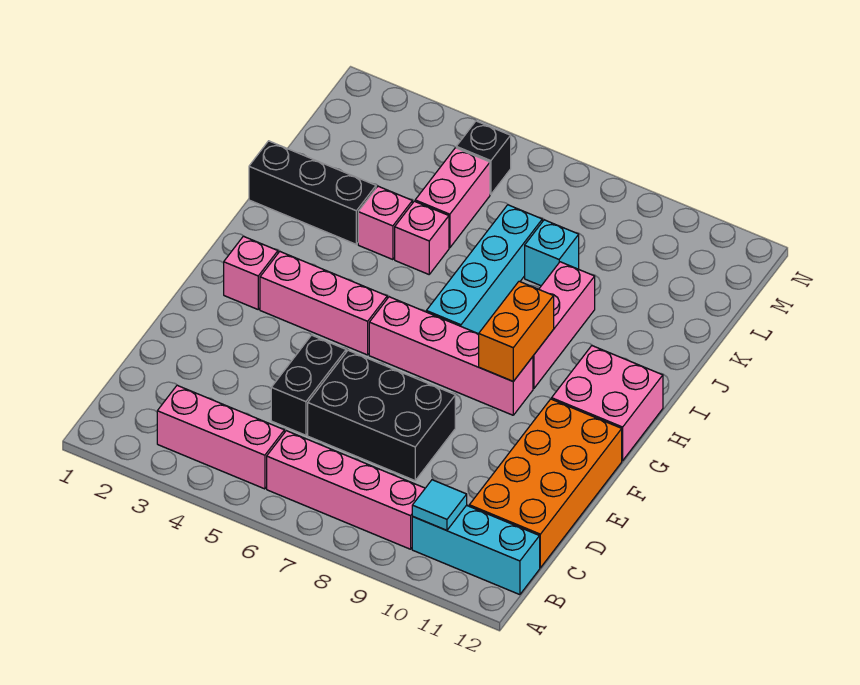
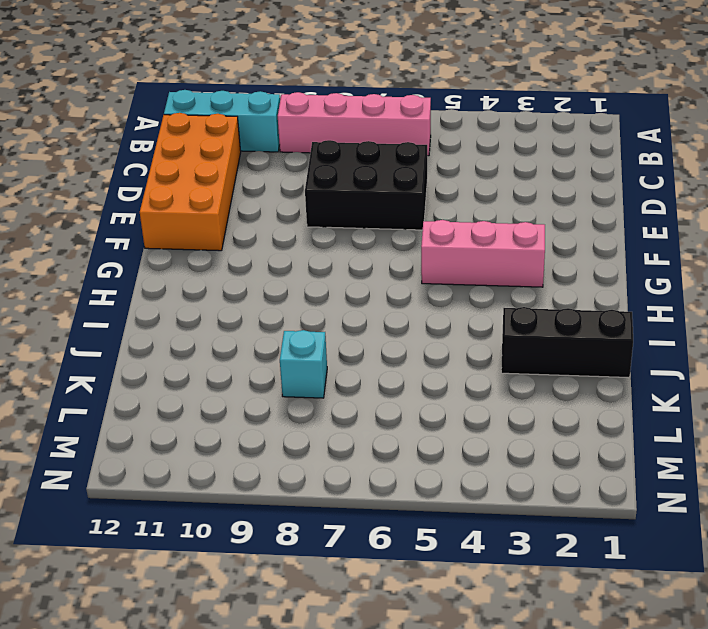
none -> pink brick B3:B5 level 1
none -> black brick D5:E5 level 1
none -> pink brick G2 level 1

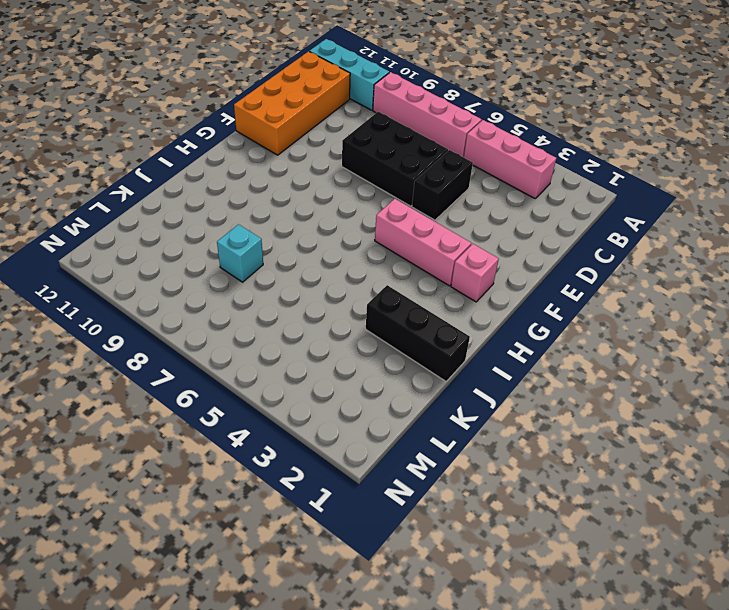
none -> pink brick G6:G9 level 1
none -> pink brick G11:H12 level 1
none -> cyan brick H7:K7 level 1

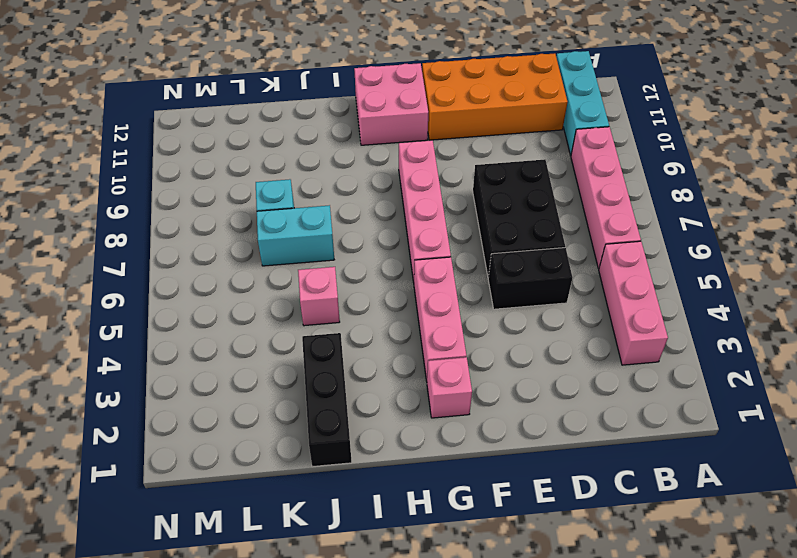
cyan brick J7:K7 level 1 -> cyan brick H7:K7 level 1
none -> pink brick H9:J9 level 1
none -> pink brick J4 level 1
none -> pink brick K5:L5 level 1

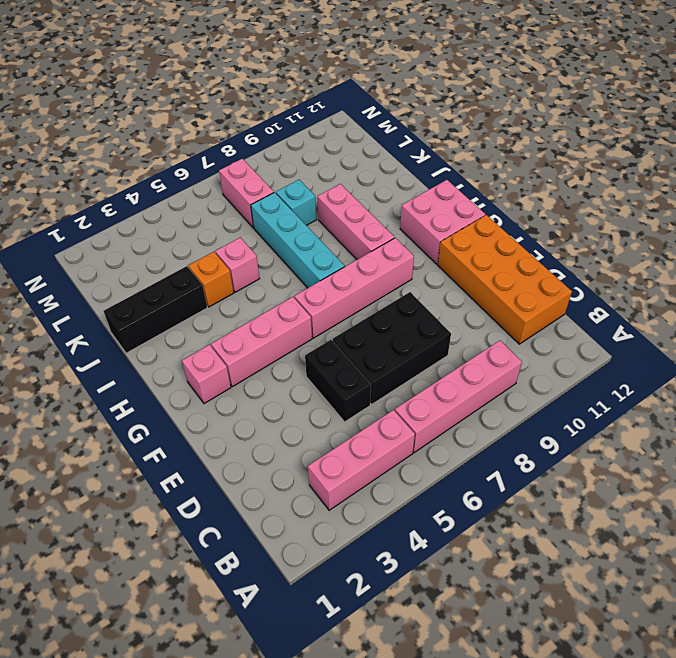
orange brick J4 level 1 -> pink brick J4 level 1
pink brick L7:M7 level 1 -> pink brick K5:L5 level 1
none -> cyan brick B10:B12 level 1
none -> black brick M5 level 1
none -> cyan tile B10 level 2

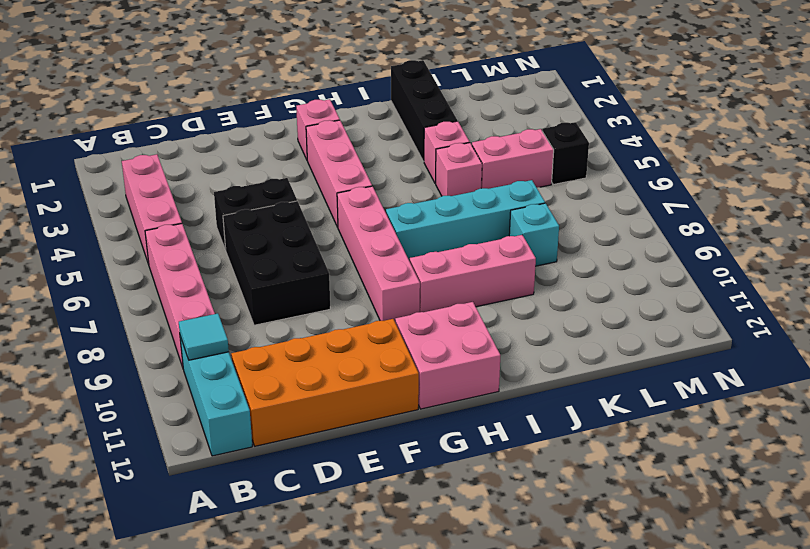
none -> orange brick G9:H9 level 2

